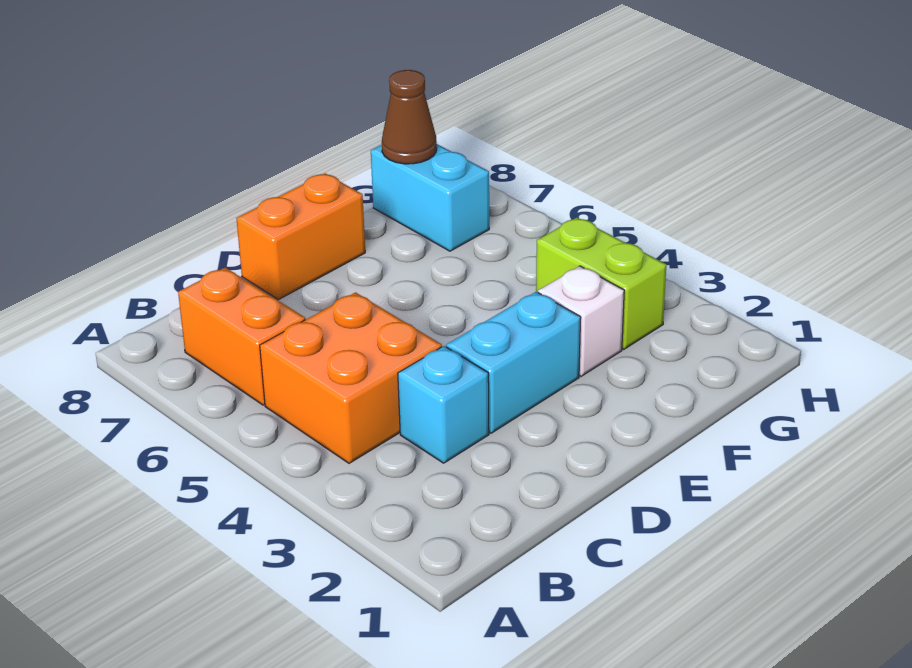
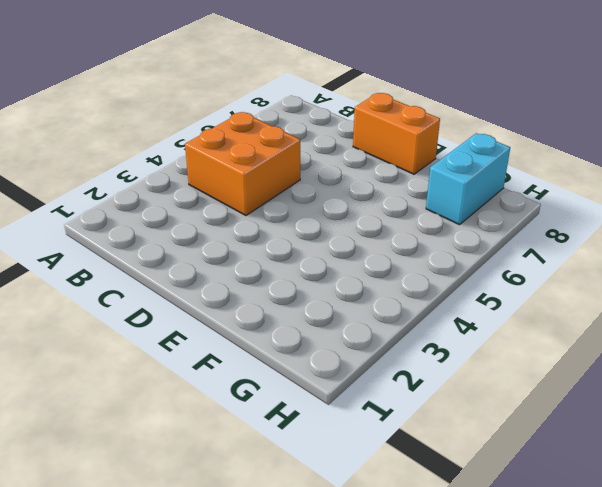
none -> orange brick B6:B7 level 1
none -> cyan brick C3 level 1

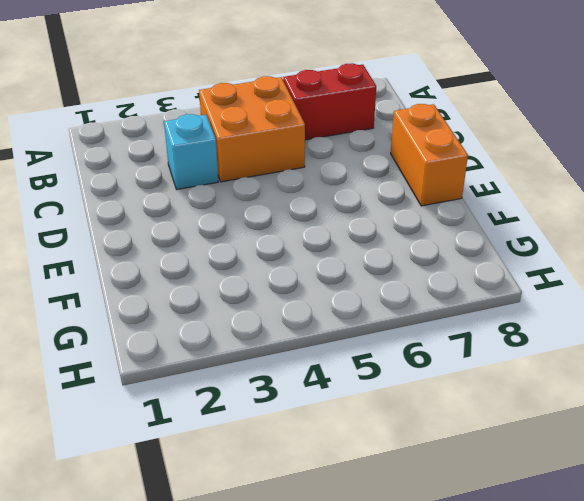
red brick B6:B7 level 1 -> orange brick B6:B7 level 1
none -> cyan brick D3:E3 level 1
none -> white brick F3 level 1

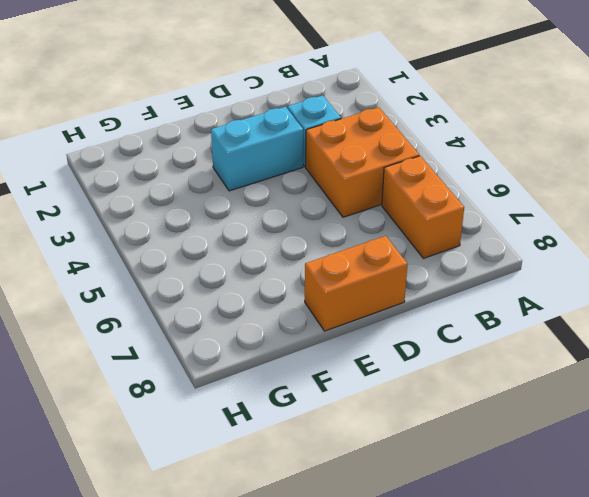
none -> white brick F3 level 1
none -> lime brick G3:G4 level 1

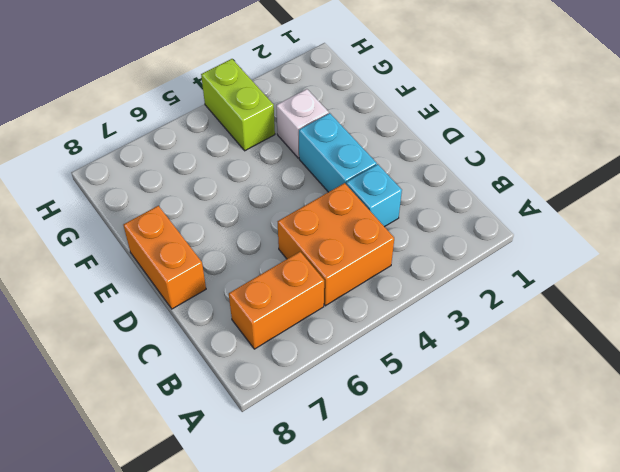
lime brick G4:H4 level 1 -> lime brick G3:G4 level 1
none -> cyan brick G7:G8 level 1
none -> brown cone G8 level 2

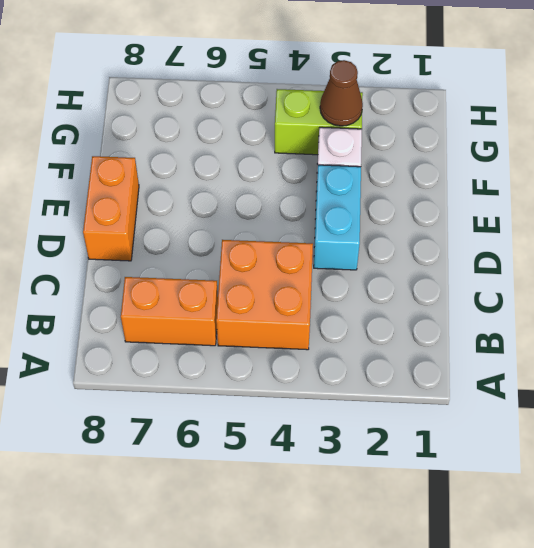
brown cone G3 level 2 -> brown cone G8 level 2
none -> cyan brick C3 level 1
none -> cyan brick G7:G8 level 1

